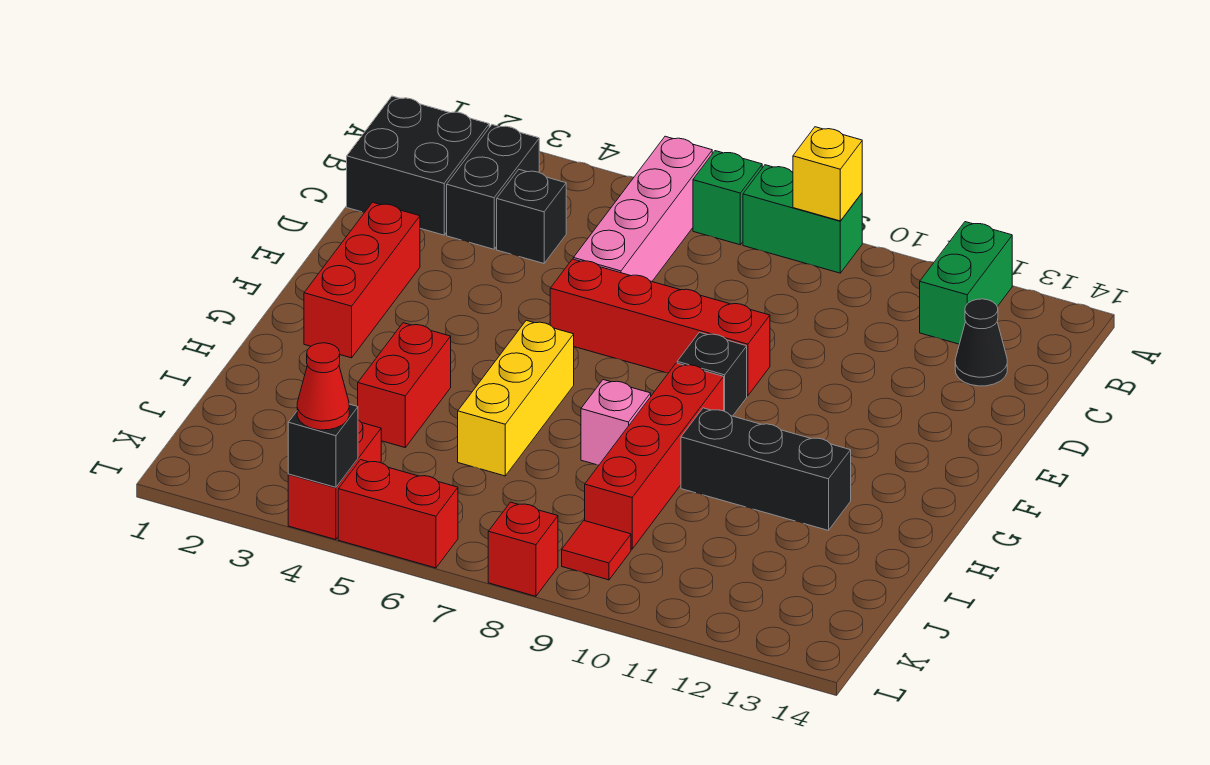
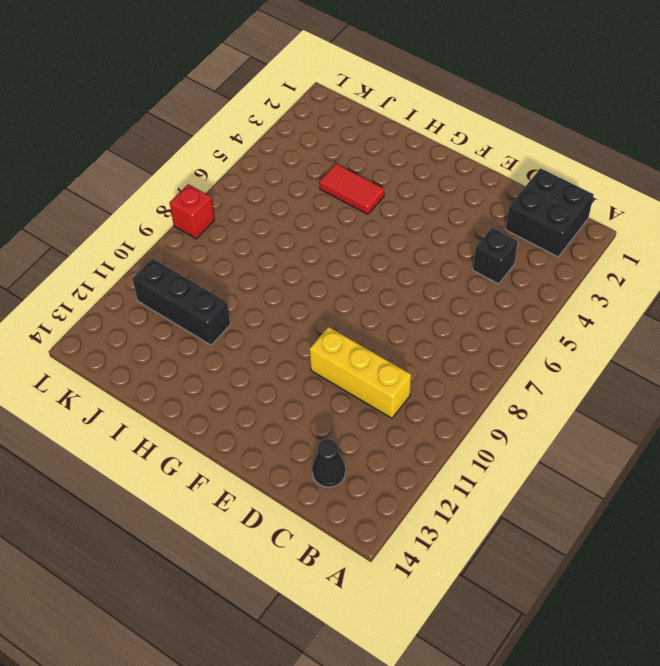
yellow brick C10:E10 level 1 -> yellow brick G6:I6 level 1
red tile H4:I4 level 1 -> red brick H4:I4 level 1
black brick I11:K11 level 1 -> black brick H10:H12 level 1
none -> pink brick A6:D6 level 1
none -> green brick A7 level 1
none -> green brick A8:A9 level 1

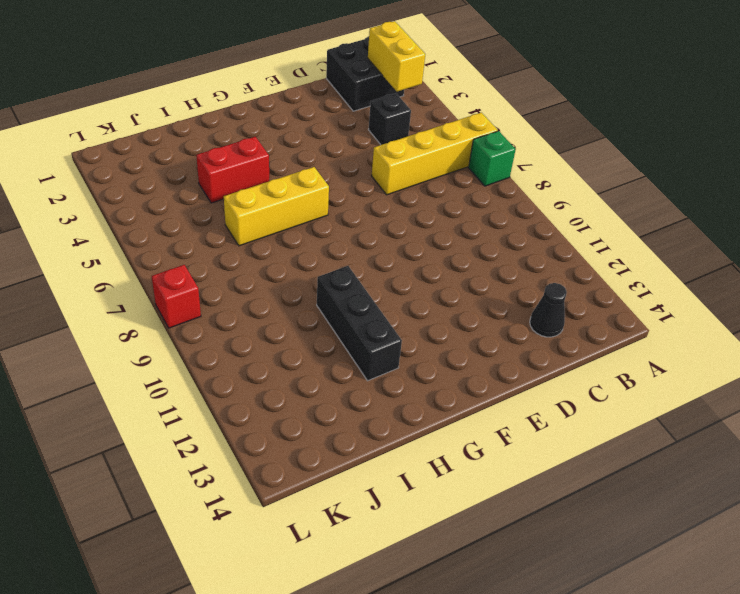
yellow brick A6:D6 level 1 -> pink brick A6:D6 level 1
yellow brick B2:B3 level 2 -> none
none -> green brick A8:A9 level 1
none -> green brick A12:B12 level 1
none -> black brick B3:C3 level 1

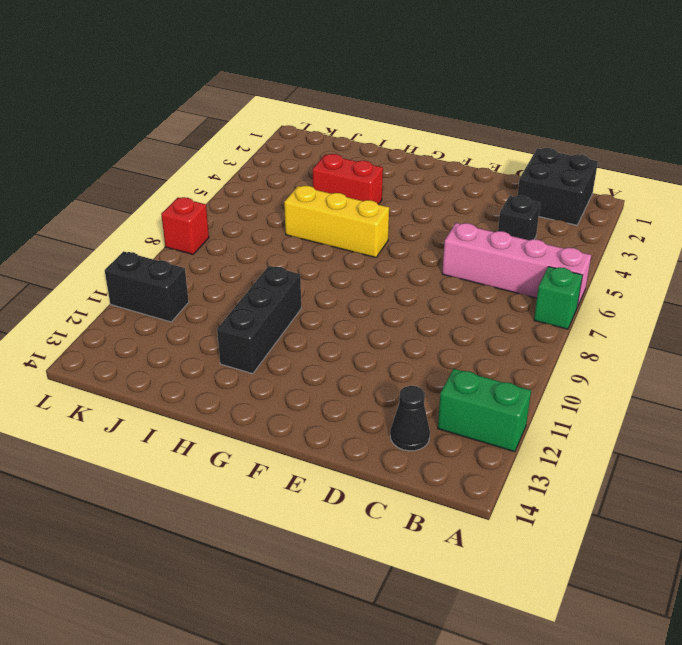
black brick K11:L11 level 1 -> black brick B3:C3 level 1
none -> green brick A8:A9 level 1
none -> red brick E2:G2 level 1
none -> red brick E6:E9 level 1

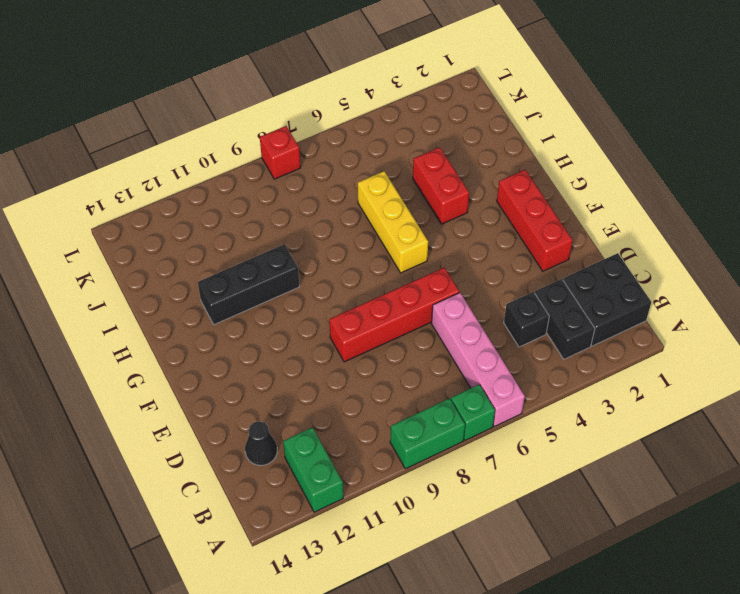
none -> black brick F9 level 1
none -> red brick G9:J9 level 1
none -> pink brick H8 level 1

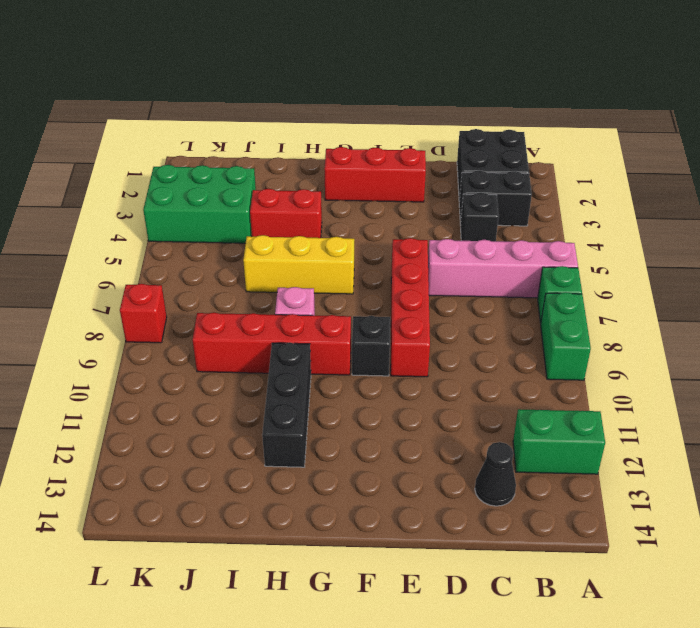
green brick J3:L4 level 1 -> red brick K4:L4 level 1
none -> red tile K9 level 1
none -> red brick L5:L6 level 1
none -> yellow brick A9 level 2

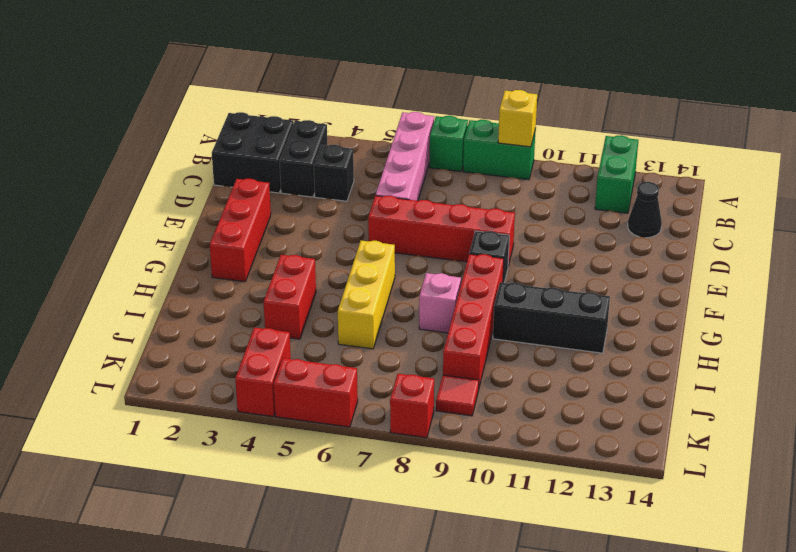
none -> black brick L4 level 2
none -> red cone L4 level 3

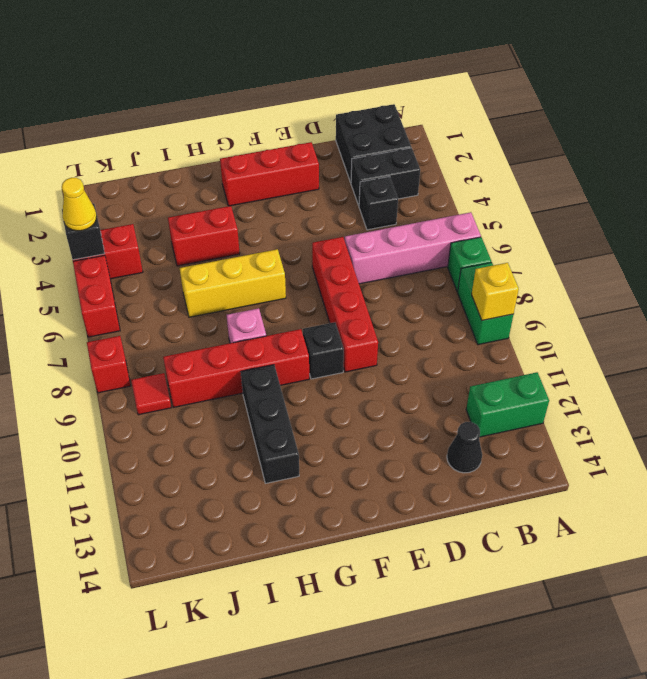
yellow cone L4 level 3 -> red cone L4 level 3

